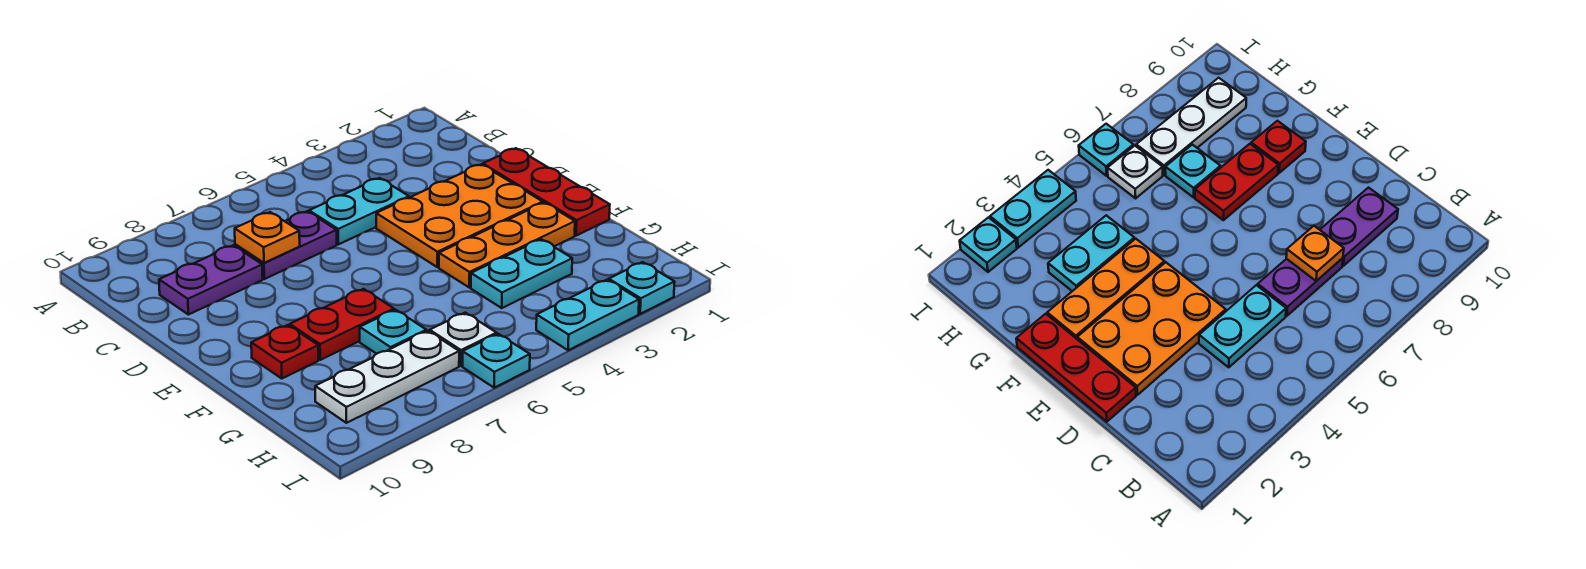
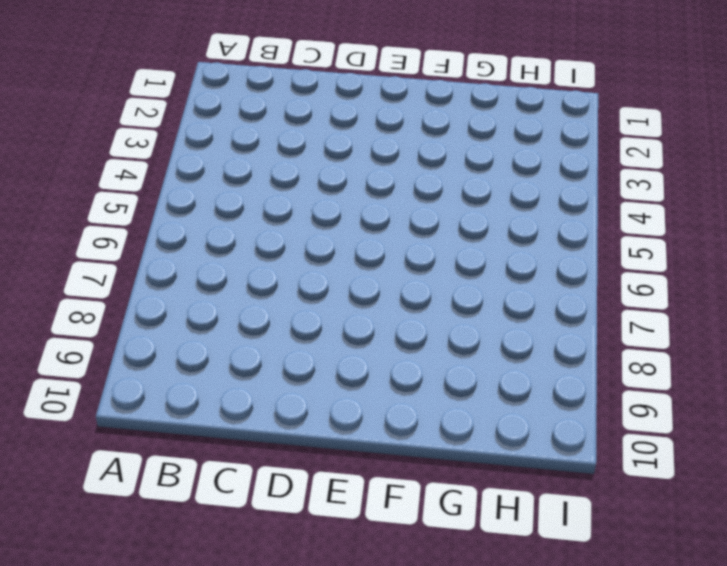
none -> cyan plate C4:C5 level 1
none -> purple plate C6:C7 level 1
none -> purple plate C8:C9 level 1

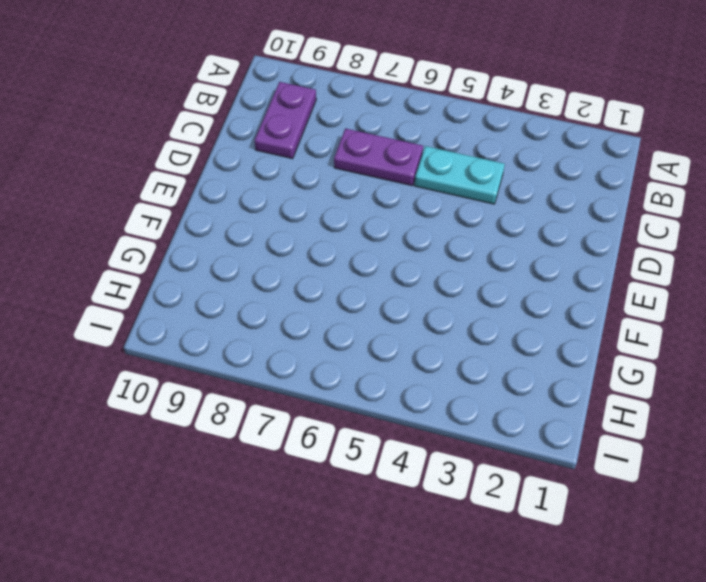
purple plate B9:C9 level 1 -> purple plate C8:C9 level 1
none -> red plate D1:F1 level 1
none -> orange plate D2:E4 level 1
none -> orange plate F2:F4 level 1

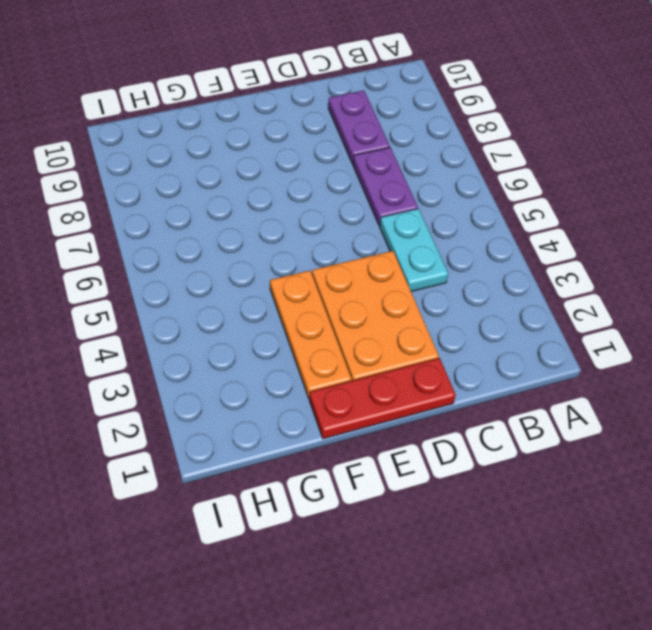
none -> red plate F7:F8 level 1
none -> red plate F9 level 1
none -> cyan plate G3:G4 level 1

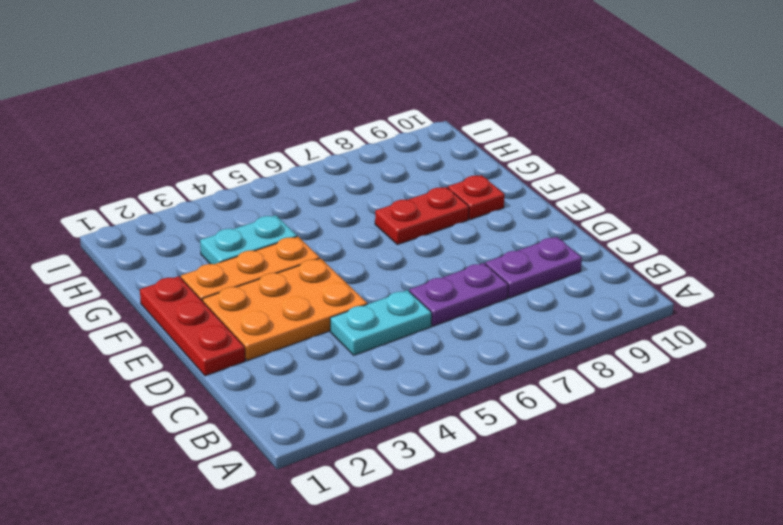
none -> cyan plate G7 level 1
none -> white plate H6 level 1
none -> white plate H7:H9 level 1

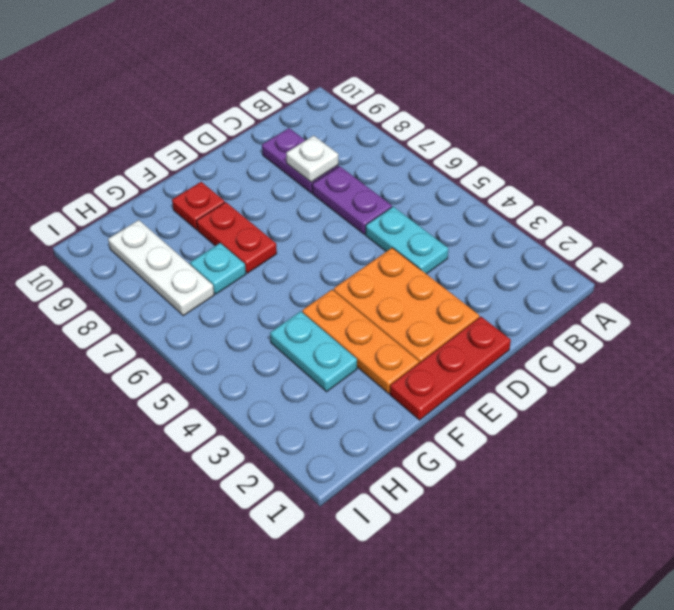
white plate C8 level 2 -> white plate H6 level 1
none -> cyan plate I2 level 1
none -> cyan plate I3:I4 level 1
none -> cyan plate I6 level 1

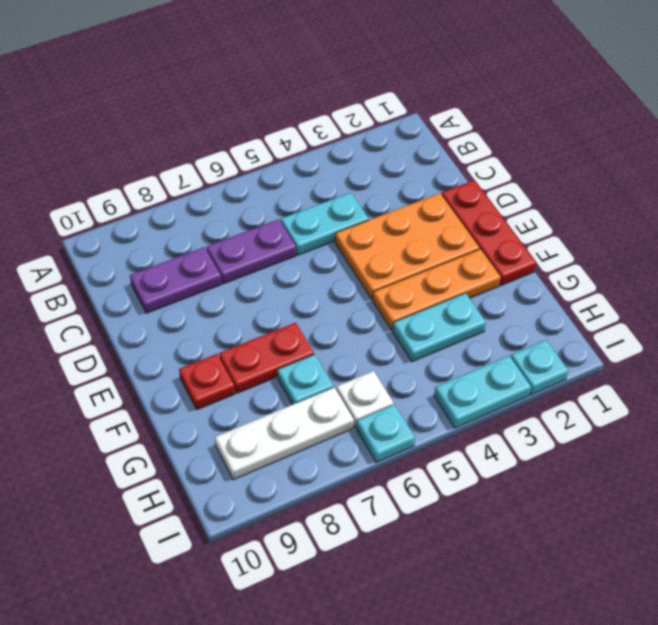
none -> orange plate C7 level 2

